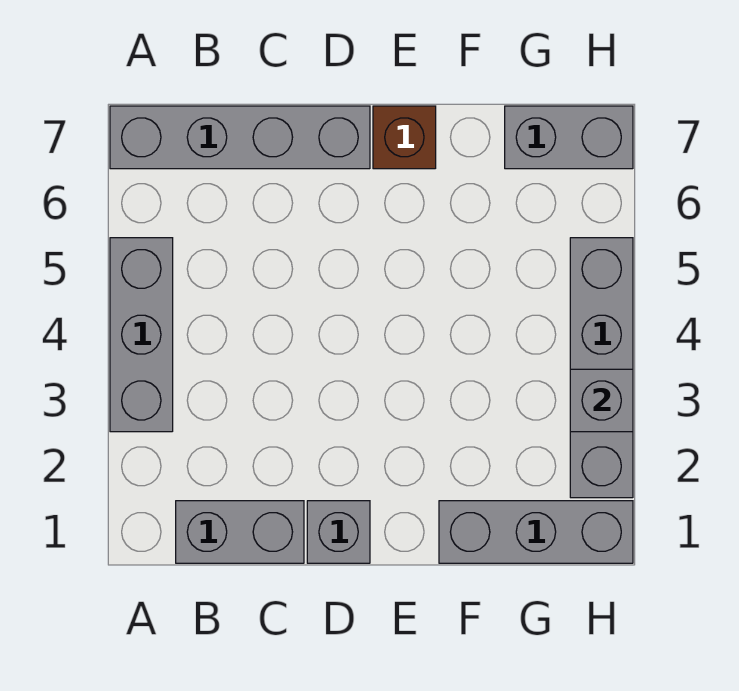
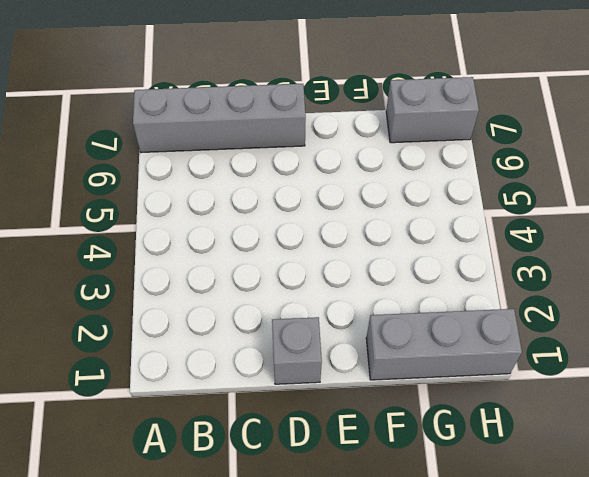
none -> grey brick A3:A5 level 1
none -> grey brick B1:C1 level 1

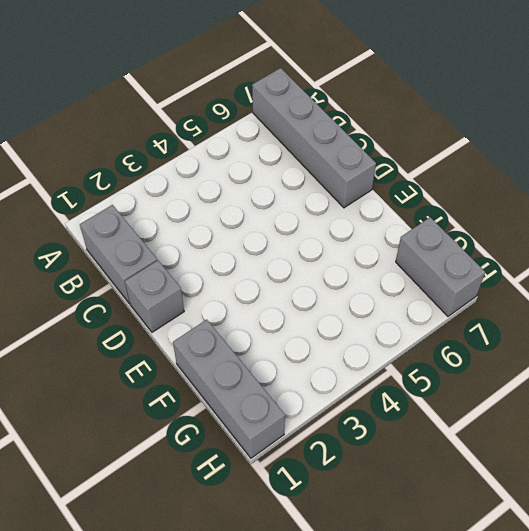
none -> grey brick A3:A5 level 1
none -> brown brick E7 level 1

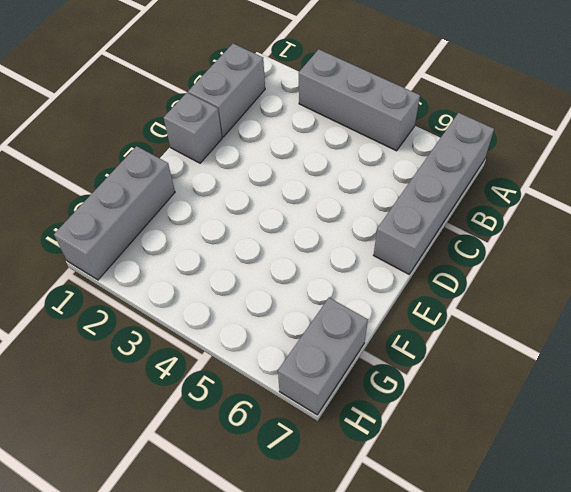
none -> brown brick E7 level 1
none -> grey brick H2:H5 level 1

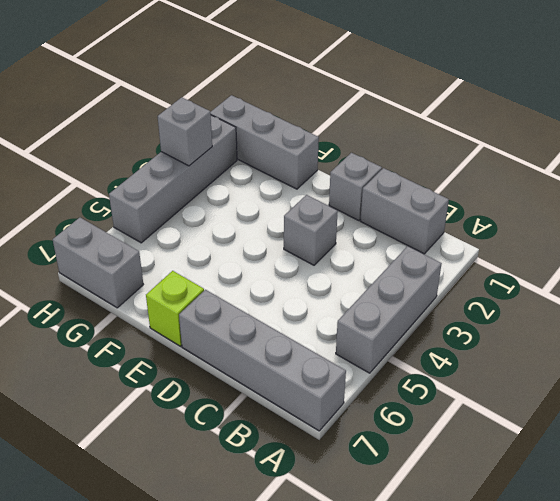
grey brick D3 level 1 -> none
lime brick E7 level 1 -> brown brick E7 level 1

